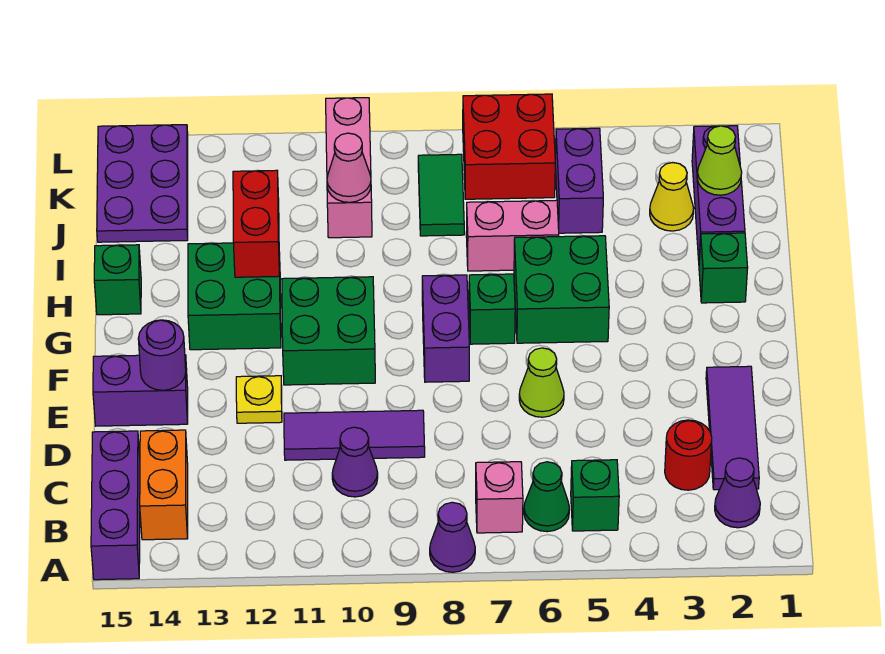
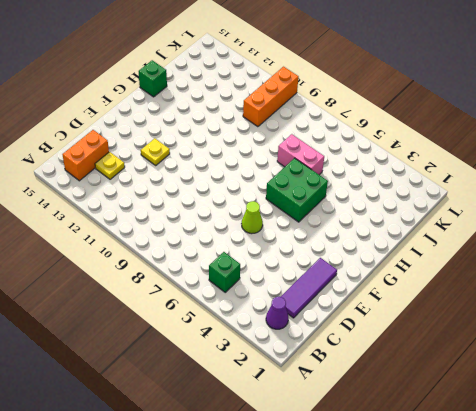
yellow plate C13 level 1 -> none
orange brick J10:L10 level 1 -> pink brick J10:L10 level 1
none -> purple cone A8 level 1
none -> purple brick A15:C15 level 1
none -> green cone B6 level 1
none -> pink brick B7 level 1

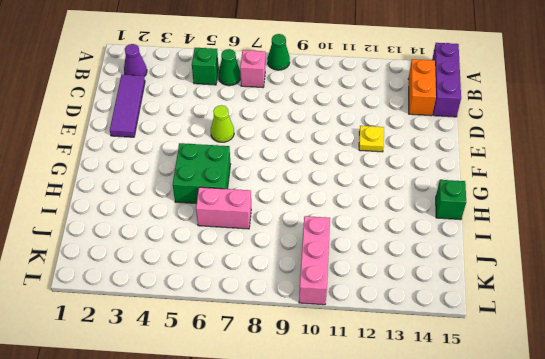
green cone A8 level 1 -> purple cone A8 level 1
none -> red round brick C3 level 1
none -> purple cone C10 level 1
none -> purple tile D9:D11 level 1
none -> purple brick E14:E15 level 1

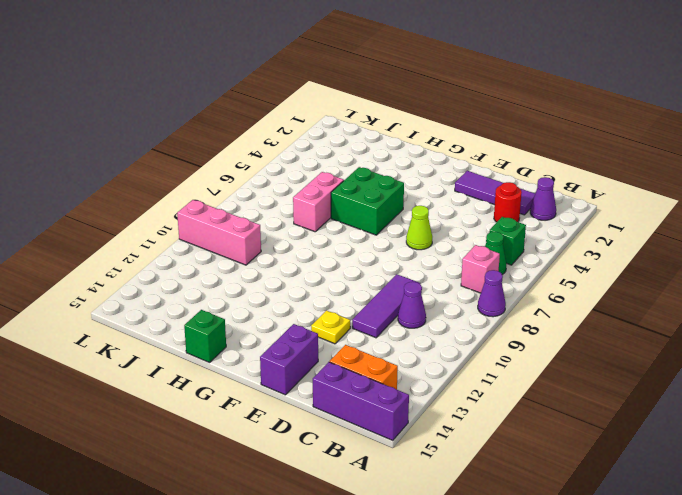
none -> purple brick F8:G8 level 1
none -> green brick F10:G11 level 1
none -> green brick G7 level 1
none -> green brick G12:H13 level 1

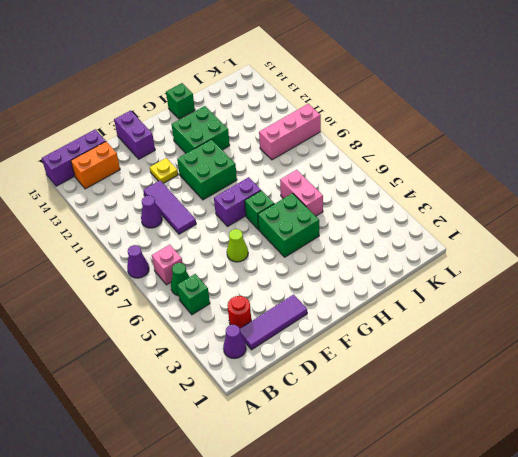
none -> green brick H2 level 1
none -> purple brick I2:K2 level 1
none -> yellow cone J3 level 1
none -> purple brick J5:K5 level 1

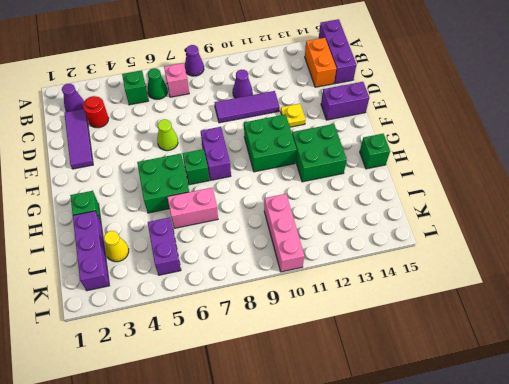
none -> green tile J8:K8 level 1
none -> purple plate J14:L15 level 1
none -> red brick K6:L7 level 1
none -> purple round brick E14 level 2

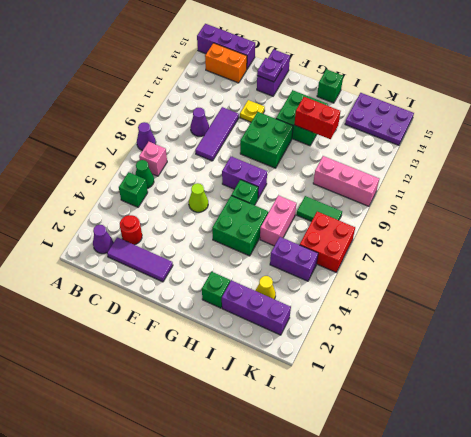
purple plate E14 level 2 -> purple round brick E14 level 2
none -> lime cone J2 level 2
none -> pink cone J10 level 2

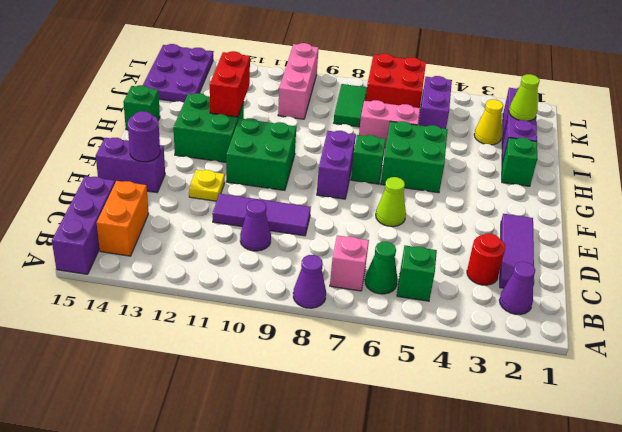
none -> pink cone J10 level 2

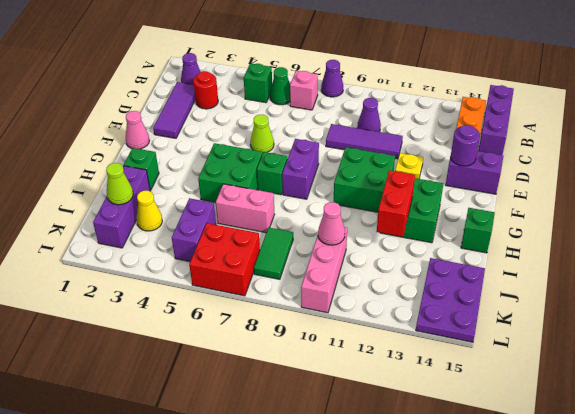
pink cone F1 level 1 -> none

